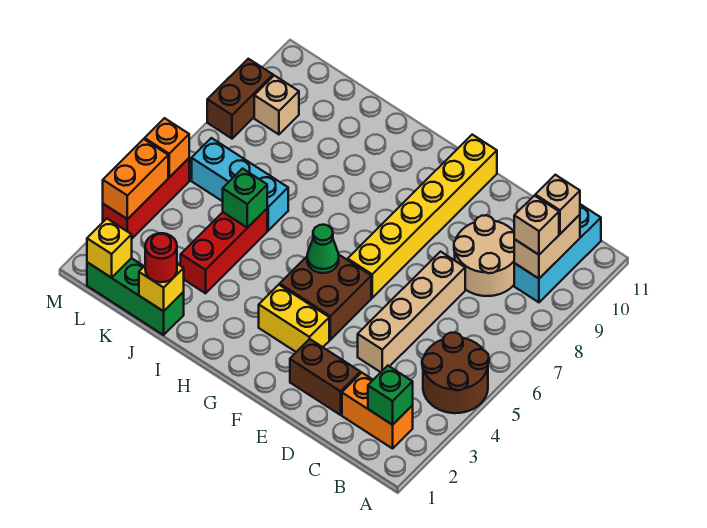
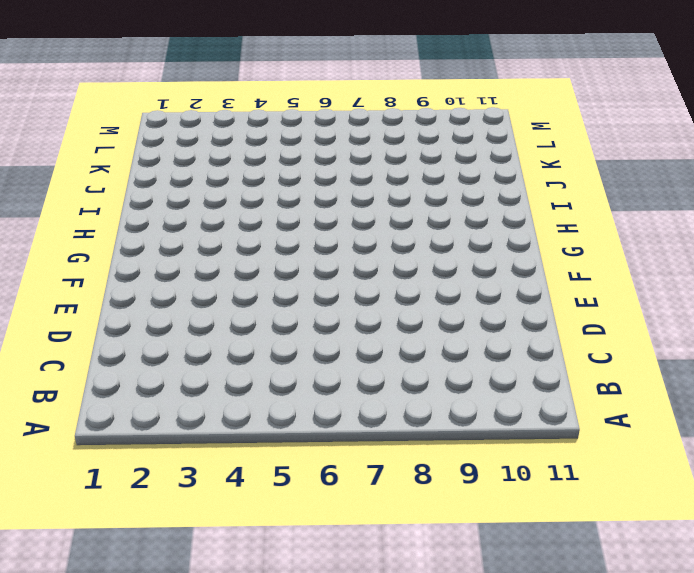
none -> brown round brick A4:B5 level 1
none -> orange brick B2:C2 level 1
none -> cyan brick B9:B11 level 1

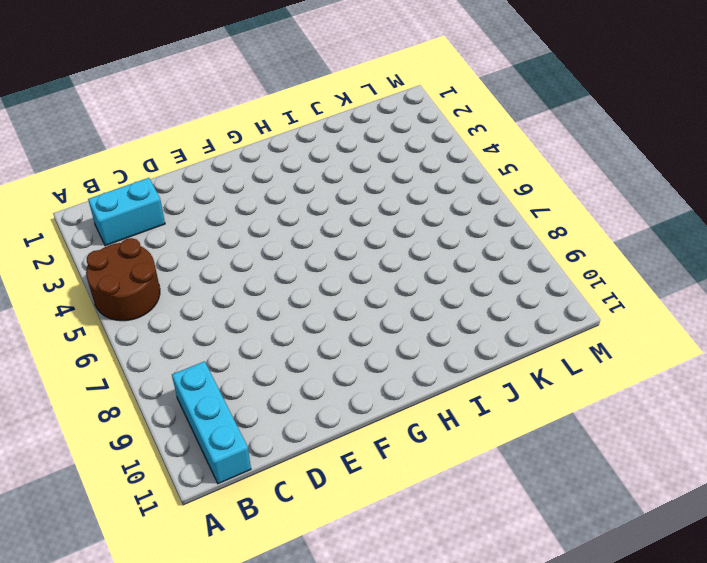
cyan brick B2:C2 level 1 -> orange brick B2:C2 level 1
none -> tan round brick C8:D9 level 1
none -> brown brick D2:E2 level 1
none -> tan brick D4:D7 level 1

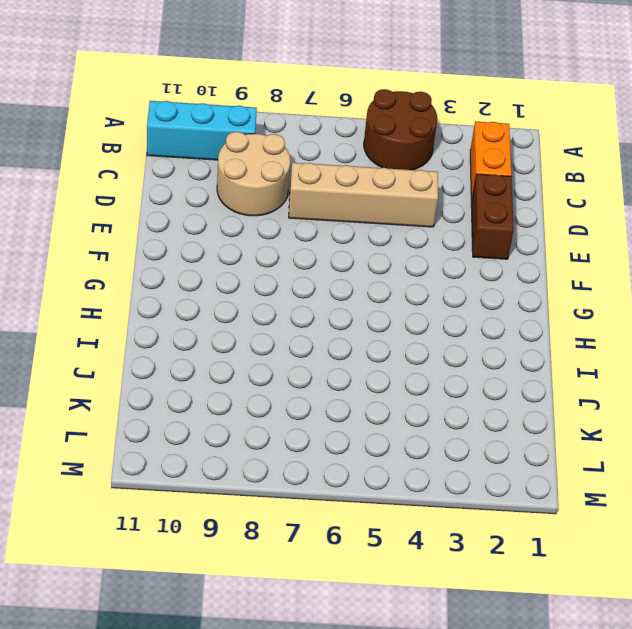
none -> yellow brick F3:G3 level 1
none -> brown brick F4:G5 level 1
none -> yellow brick F6:F11 level 1

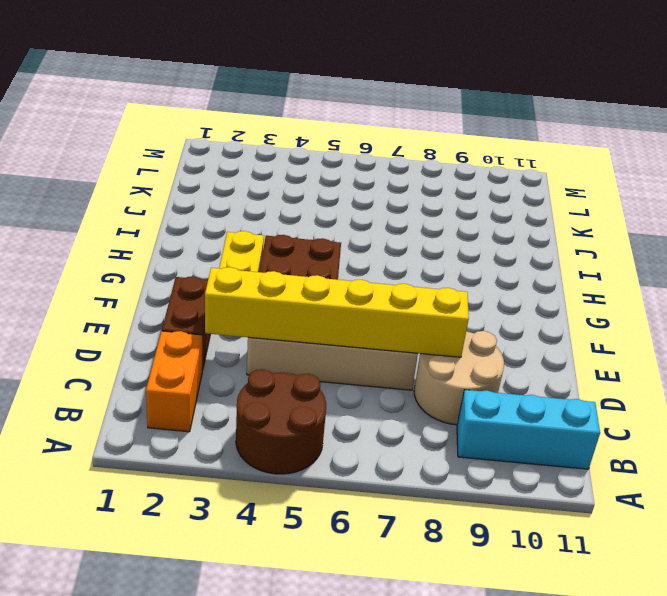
yellow brick D3:D8 level 2 -> yellow brick F6:F11 level 1
none -> green brick J1:L1 level 1
none -> red brick J3:J5 level 1
none -> cyan brick J6:L6 level 1

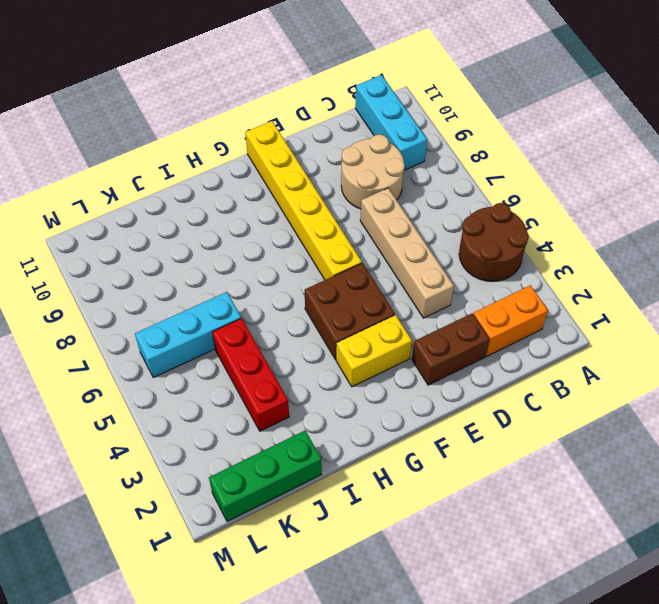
none -> tan brick L9 level 1
none -> red brick M3:M5 level 1
none -> brown brick M8:M9 level 1

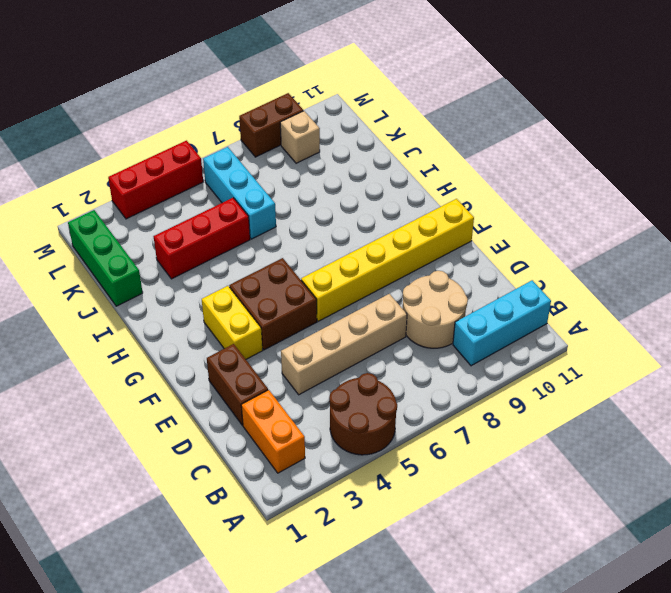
none -> green brick B2 level 2
none -> tan brick B9:B10 level 2
none -> green cone G5 level 2

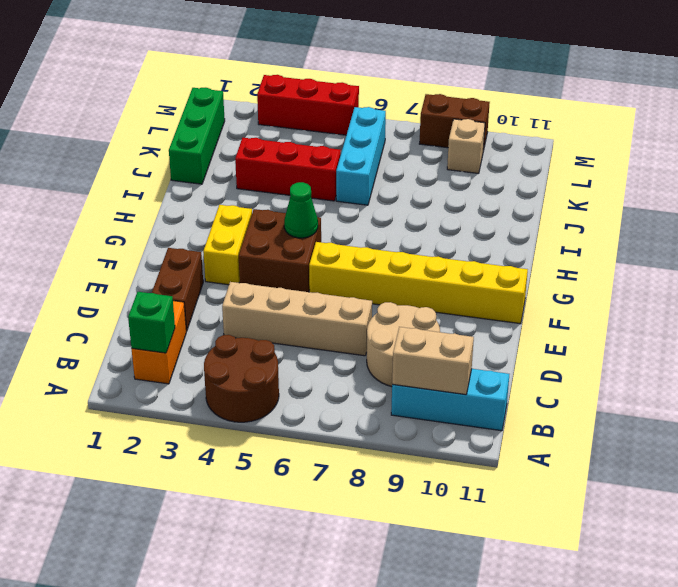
none -> yellow brick J1 level 2
none -> green brick J5 level 2
none -> yellow brick L1 level 2

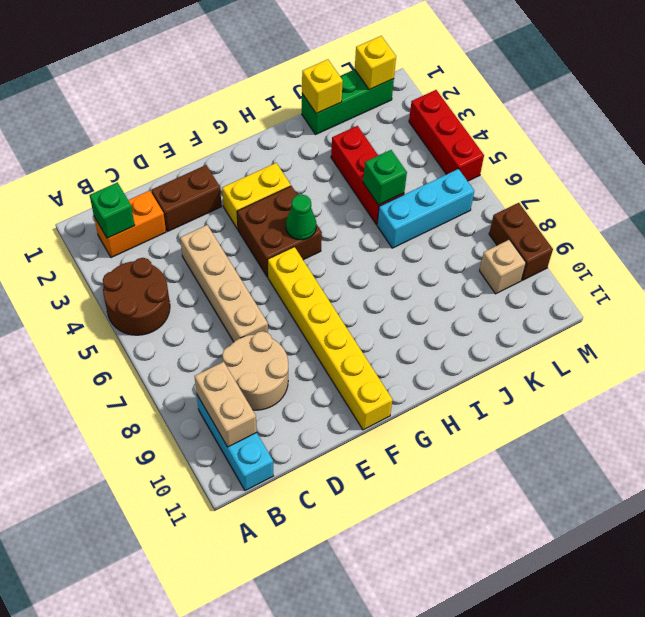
none -> orange brick M3:M4 level 2
none -> orange brick M5 level 2
none -> tan brick B9 level 3

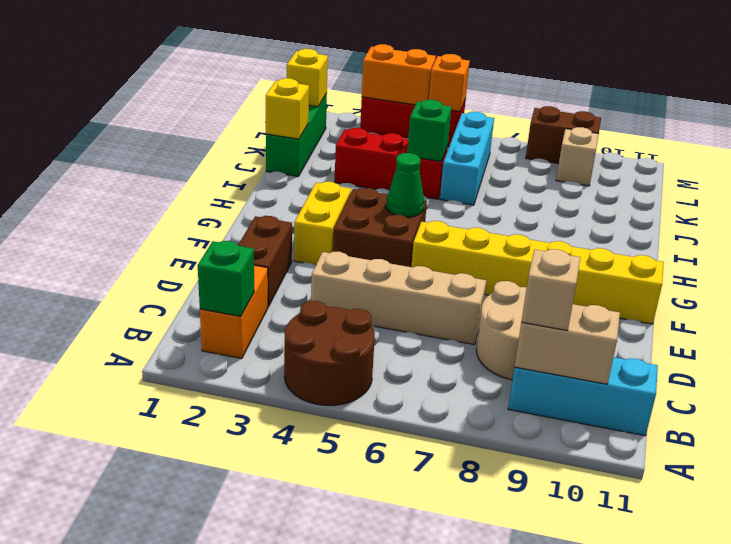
none -> tan brick B10 level 3
none -> red round brick J1 level 3

